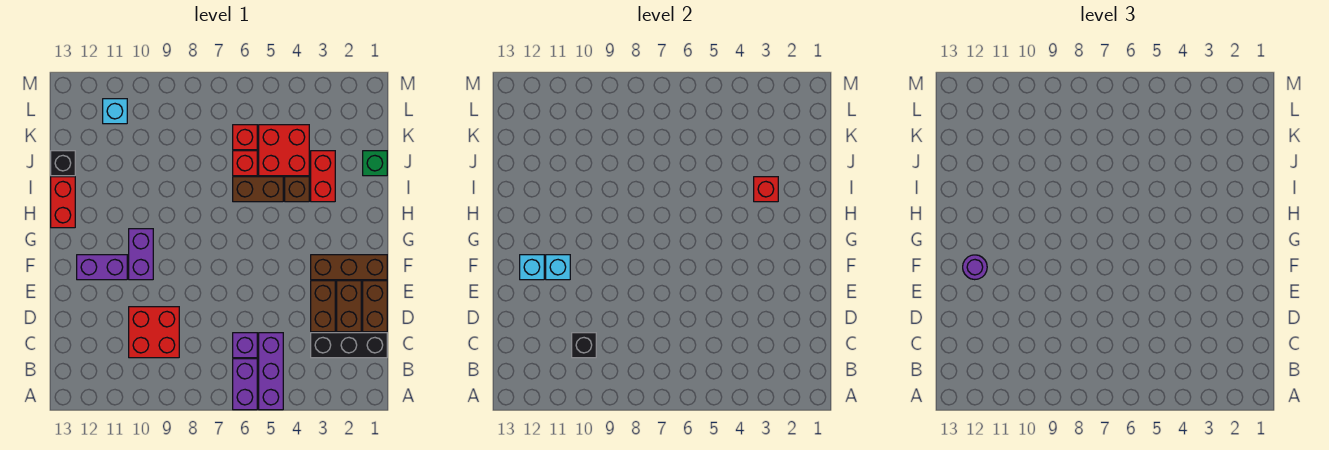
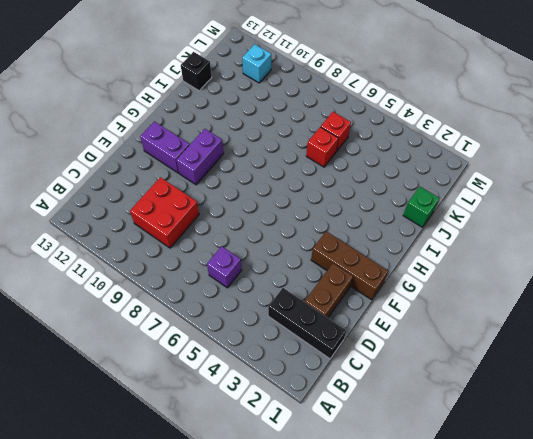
none -> purple brick A5:C5 level 1
none -> purple brick A6:B6 level 1
none -> brown brick D1:E1 level 1

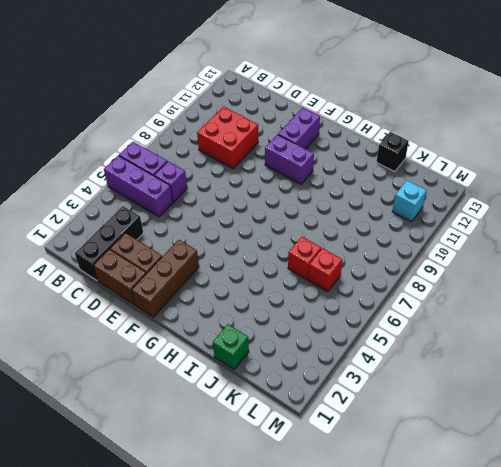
none -> brown brick D3:E3 level 1
none -> red brick H13:I13 level 1
none -> red brick I3:J3 level 1

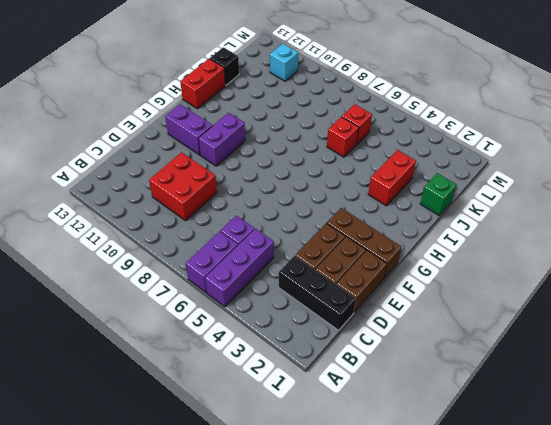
none -> brown brick I4 level 1
none -> brown brick I5:I6 level 1
none -> red brick J4:K5 level 1

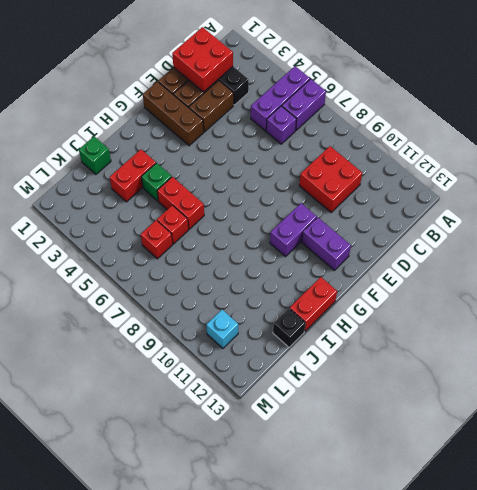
red brick C1:D2 level 2 -> red brick J4:K5 level 1
green brick I4 level 1 -> brown brick I4 level 1
red brick I5:I6 level 1 -> brown brick I5:I6 level 1
none -> black brick C10 level 2
none -> cyan brick F11 level 2
none -> cyan brick F12 level 2

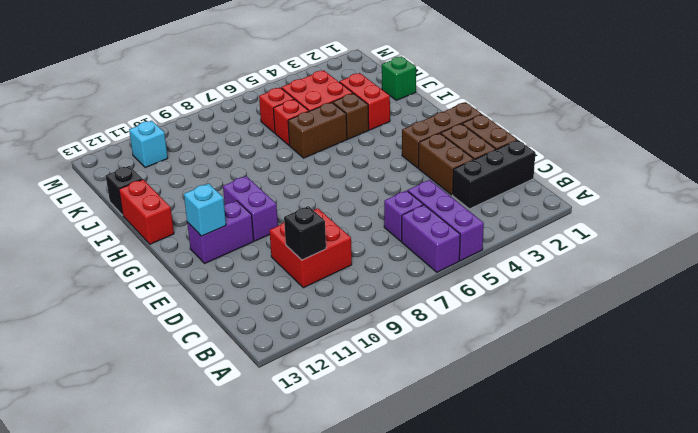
none -> cyan brick F11 level 2
none -> red brick I3 level 2
none -> purple round brick F12 level 3

